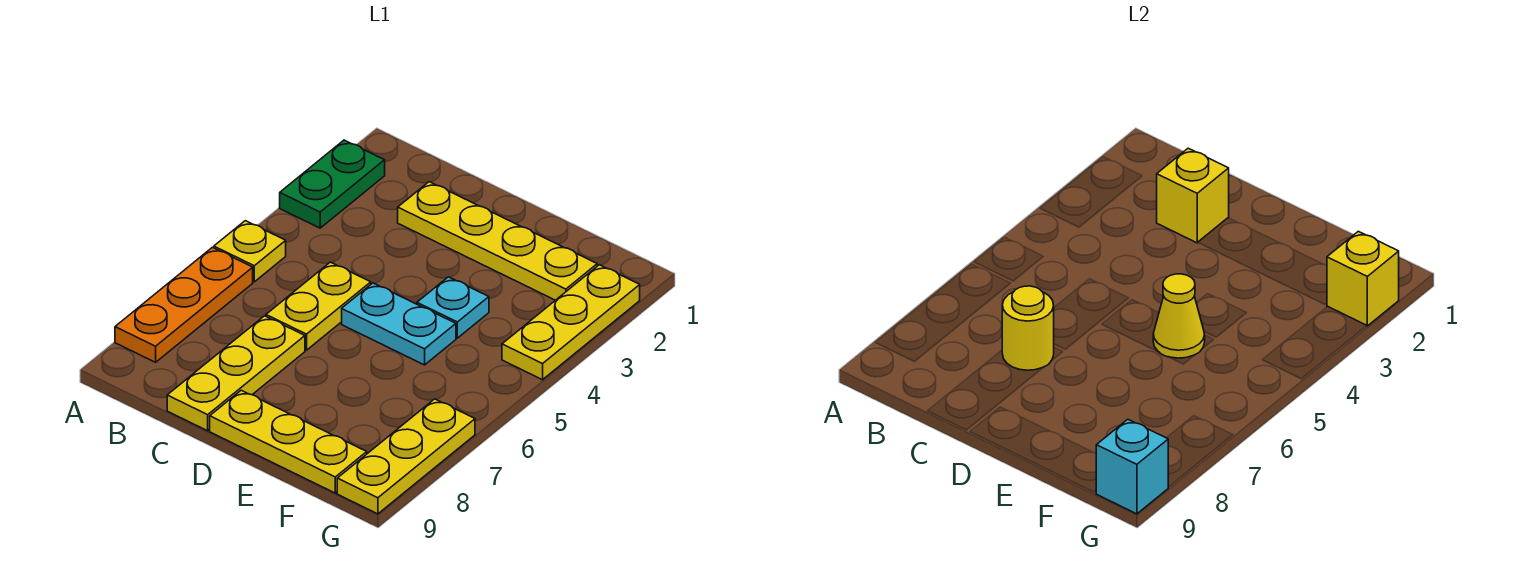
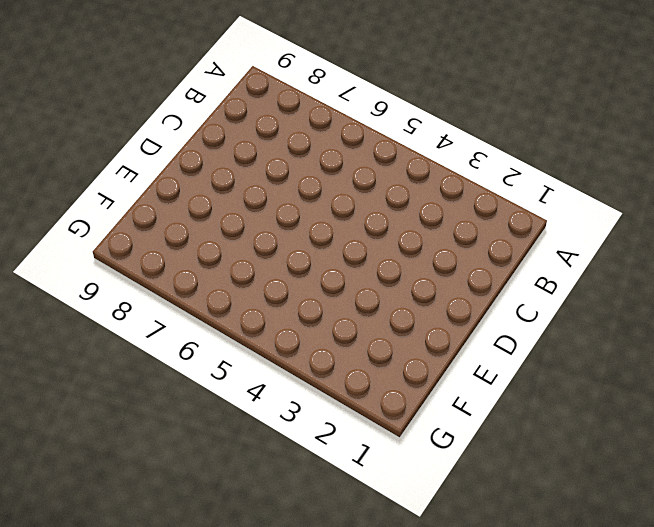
none -> green plate A2:A3 level 1
none -> yellow plate A5 level 1
none -> orange plate A6:A8 level 1

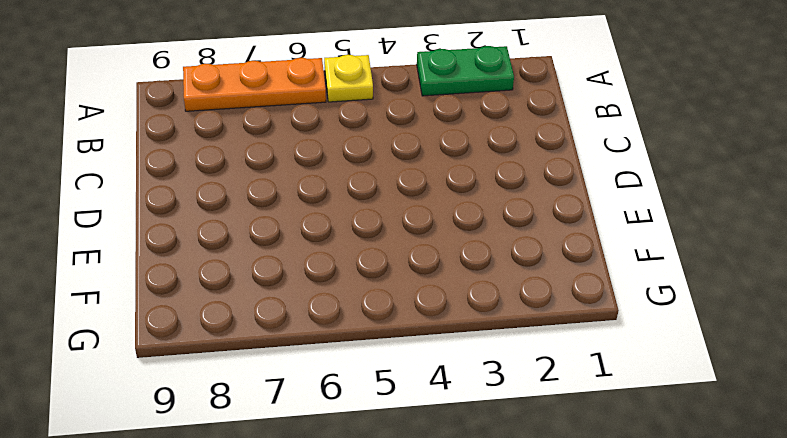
none -> yellow plate C2:F2 level 1
none -> yellow plate C5:C6 level 1
none -> yellow plate C7:C9 level 1

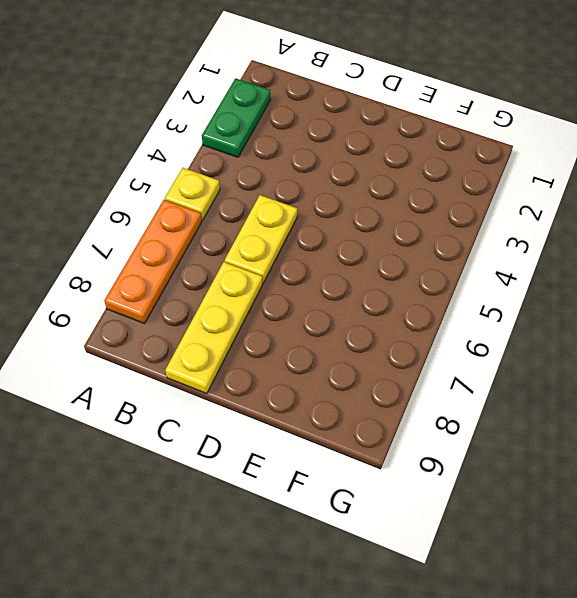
none -> yellow plate C2:F2 level 1
none -> cyan plate D5:E5 level 1
none -> yellow plate D9:F9 level 1

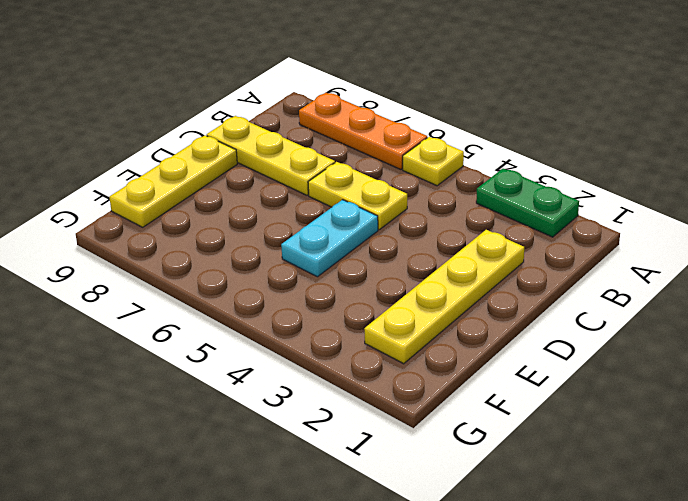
none -> cyan plate E4 level 1
none -> yellow plate G2:G4 level 1
none -> yellow plate G7:G9 level 1

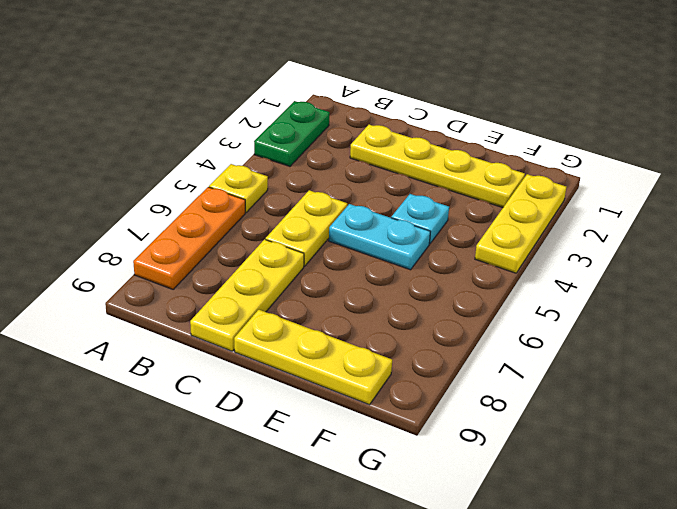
none -> yellow plate G7:G9 level 1
none -> yellow brick C2 level 2
none -> yellow round brick C7 level 2

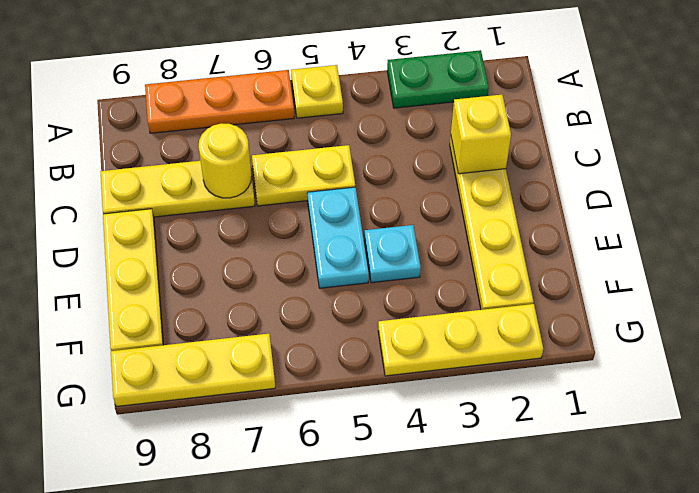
none -> yellow cone E5 level 2
none -> yellow brick G2 level 2
none -> cyan brick G9 level 2

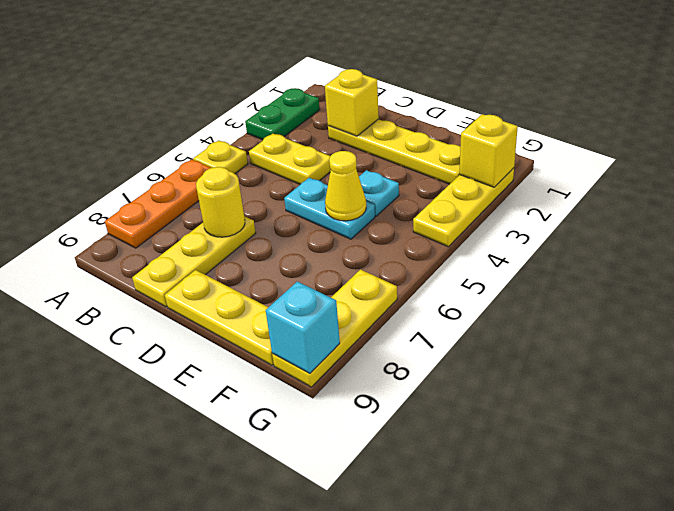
yellow plate B4:C4 level 1 -> yellow plate C5:C6 level 1

